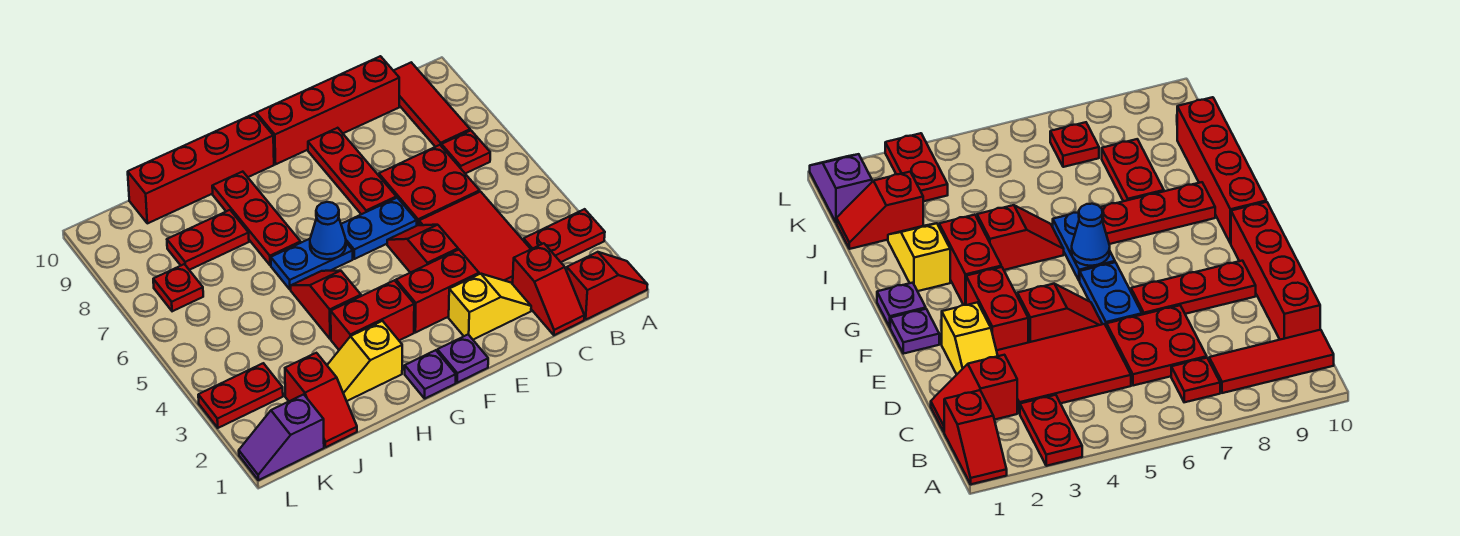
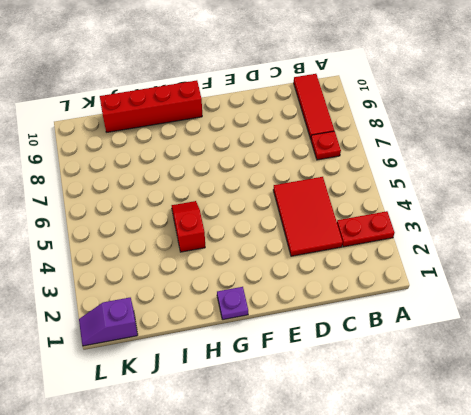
none -> red slope A1:B1 level 1 top B
none -> red slope C1:C2 level 1 top 2
none -> red plate C6:D7 level 1

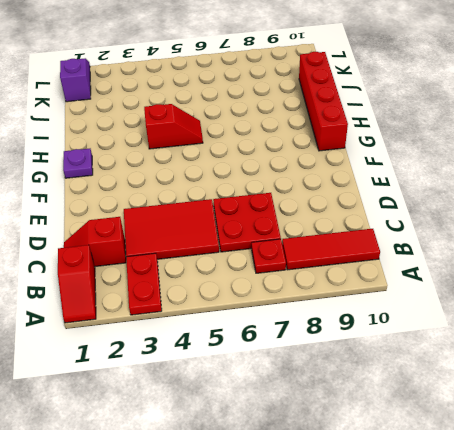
none -> red brick C10:F10 level 1
none -> yellow slope D2:E2 level 1 top E
none -> red brick E3:F3 level 1

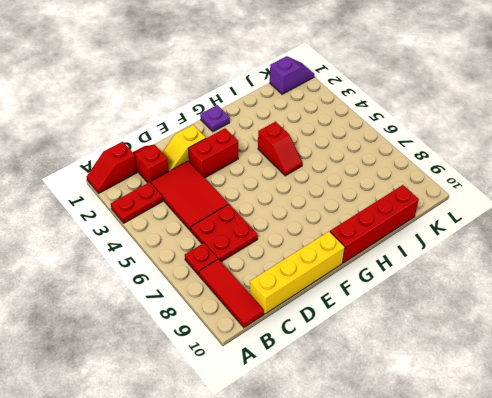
yellow brick C10:F10 level 1 -> red brick C10:F10 level 1
none -> red slope E4:E5 level 1 top 4
none -> blue plate E6:F6 level 1
none -> red plate E7:E9 level 1

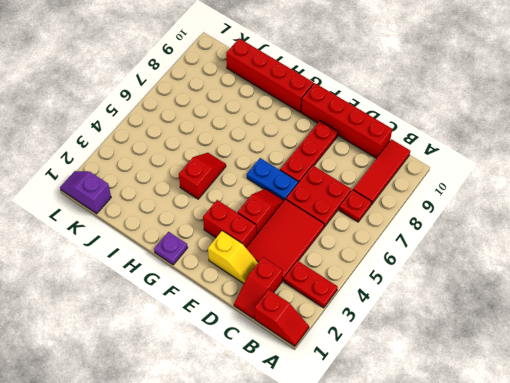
none -> purple plate F1 level 1
none -> red brick G3:H3 level 1
none -> blue plate G6:H6 level 1

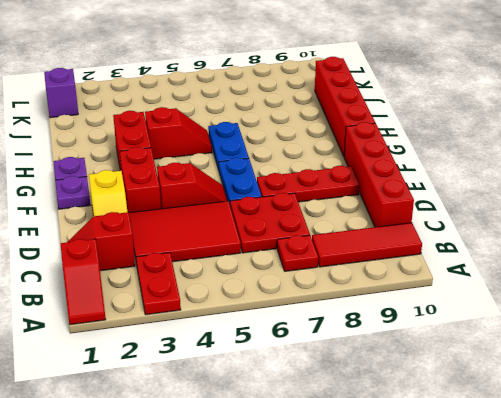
none -> yellow slope H2:I2 level 1 top H
none -> red plate H7:H9 level 1
none -> red plate I8:J8 level 1

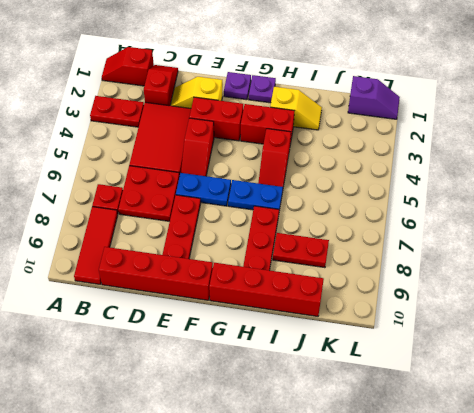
none -> red slope J1:J2 level 1 top 2
none -> red plate K3:L3 level 1
none -> red plate K7 level 1

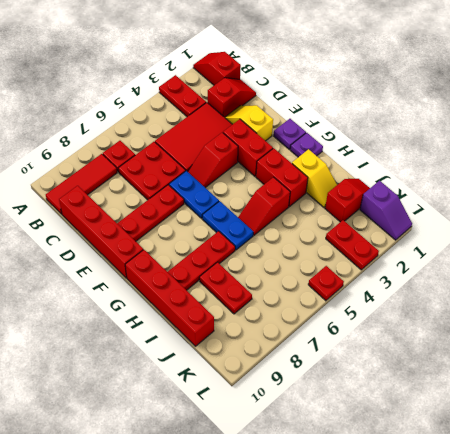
red plate L5 level 1 -> red plate K7 level 1
none -> blue cone G6 level 2

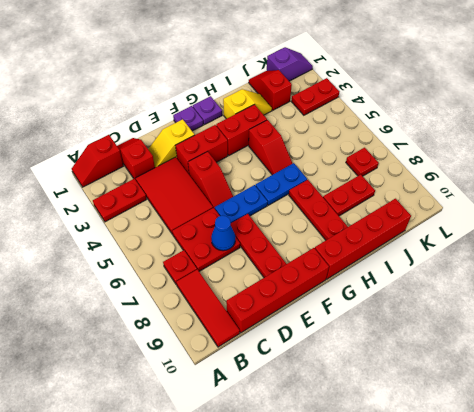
blue cone D7 level 2 -> blue cone G6 level 2

